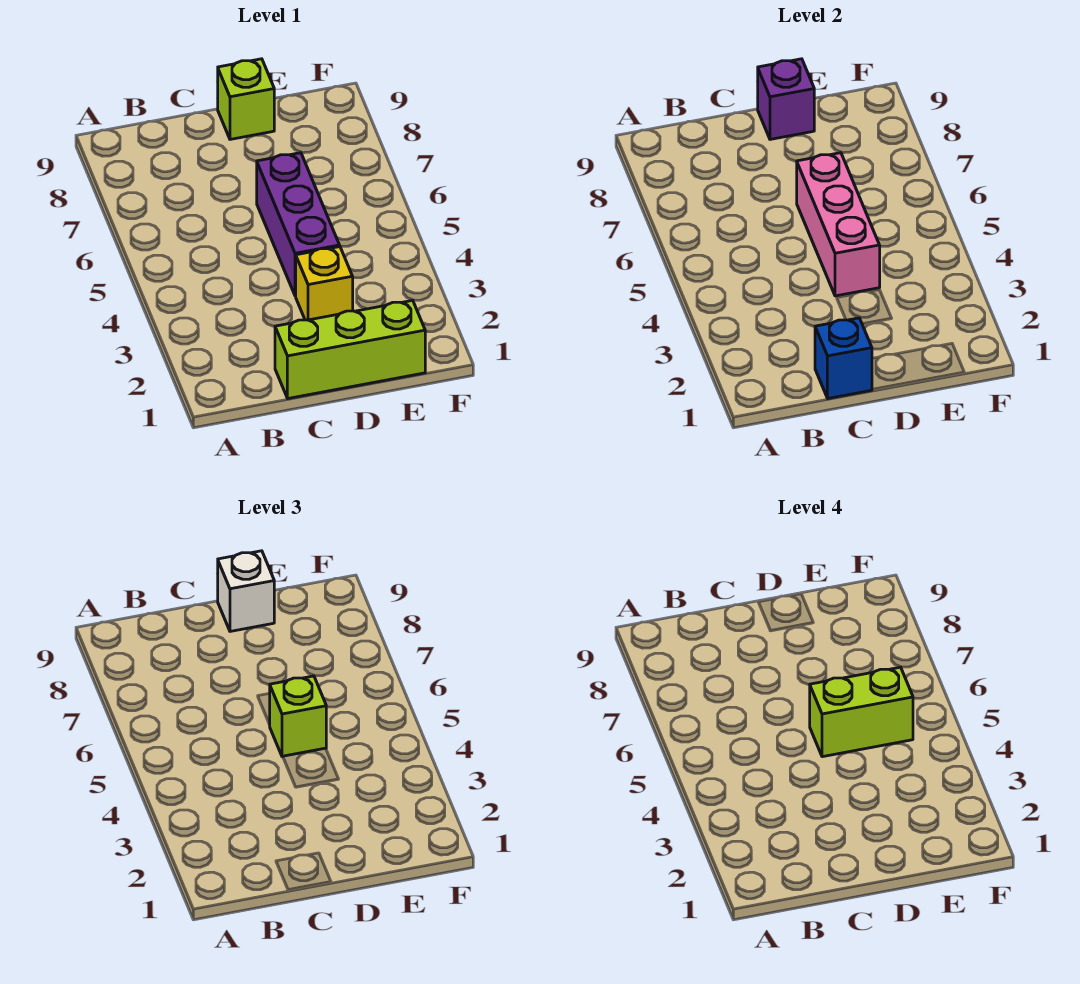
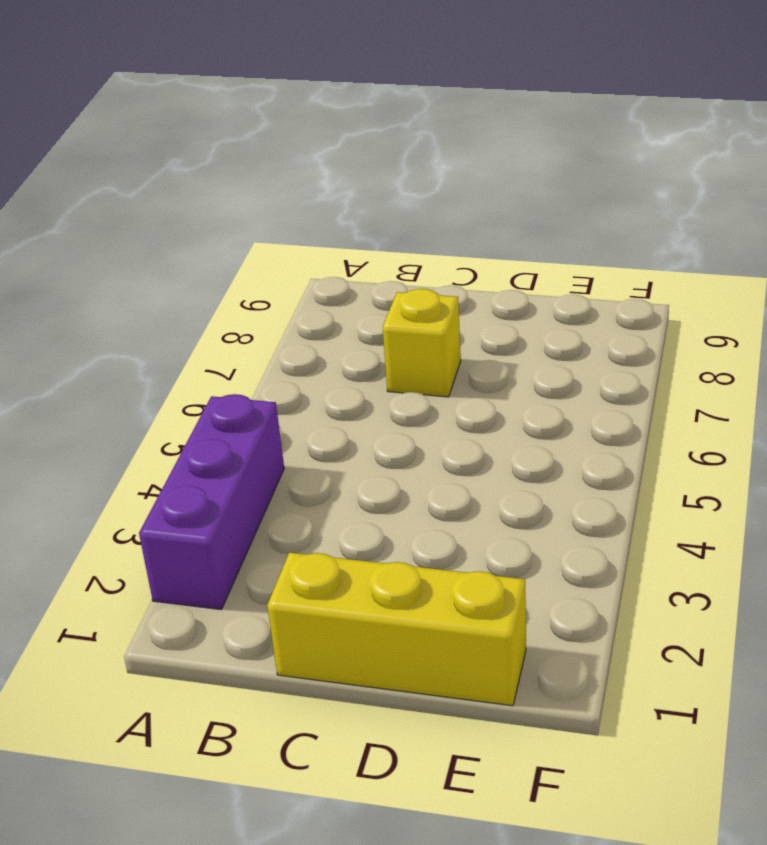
purple brick A2:A4 level 1 -> purple brick D4:D6 level 1
yellow brick C1:E1 level 1 -> lime brick C1:E1 level 1
yellow brick C7 level 1 -> yellow brick D3 level 1
none -> lime brick D9 level 1
none -> blue brick C1 level 2

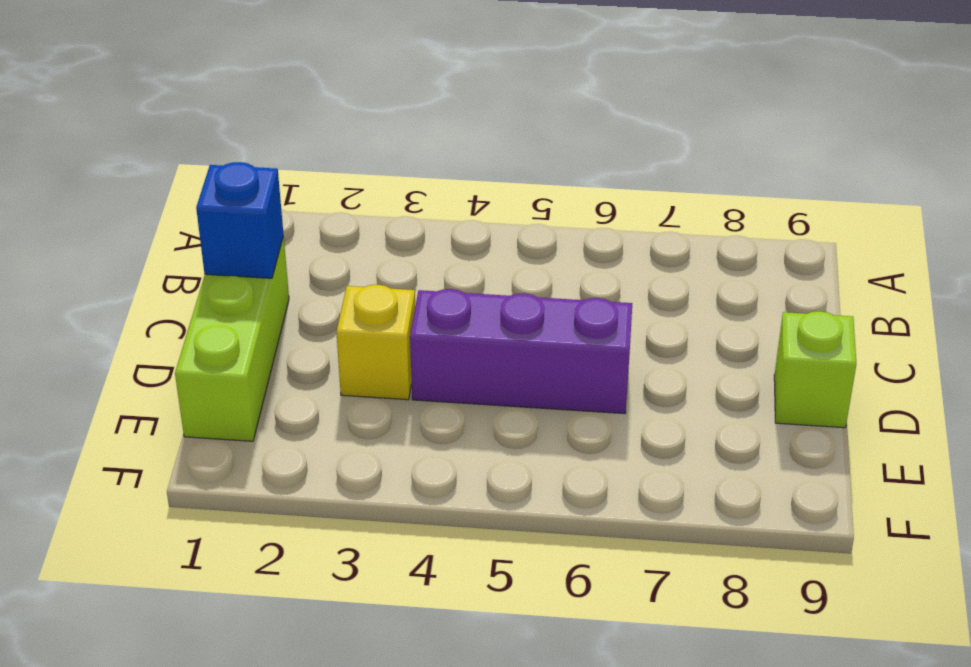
none -> pink brick D4:D6 level 2
none -> purple brick D9 level 2

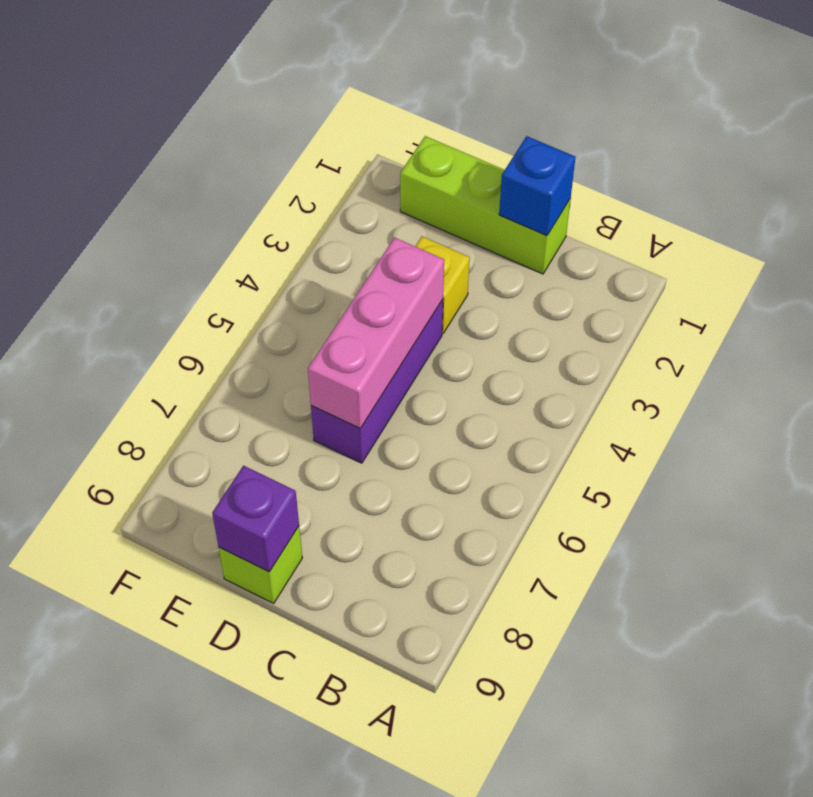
none -> lime brick D5 level 3
none -> white brick D9 level 3

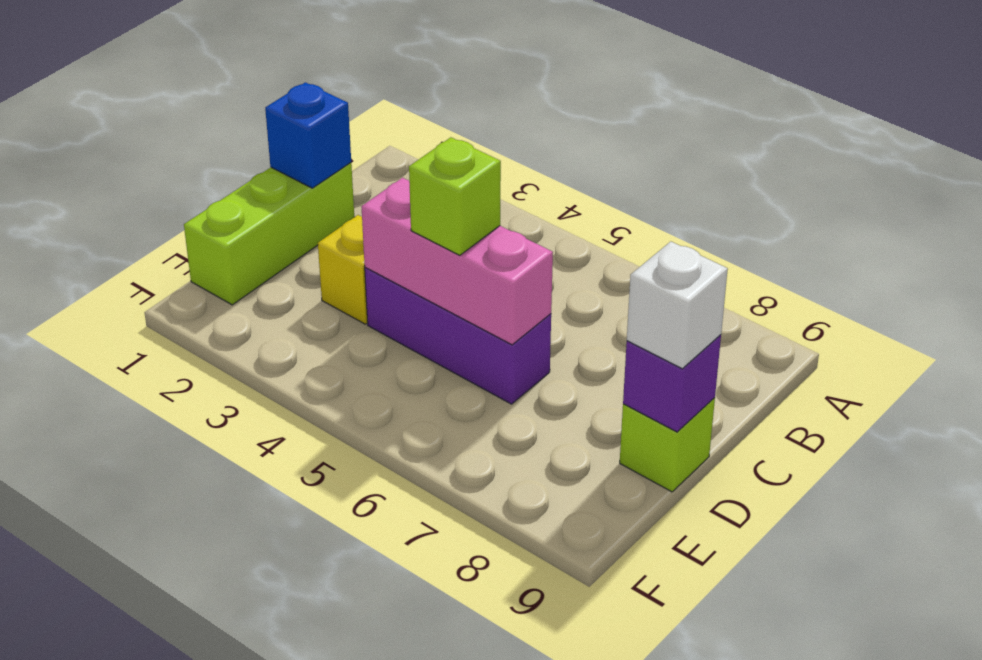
none -> lime brick D5:E5 level 4

